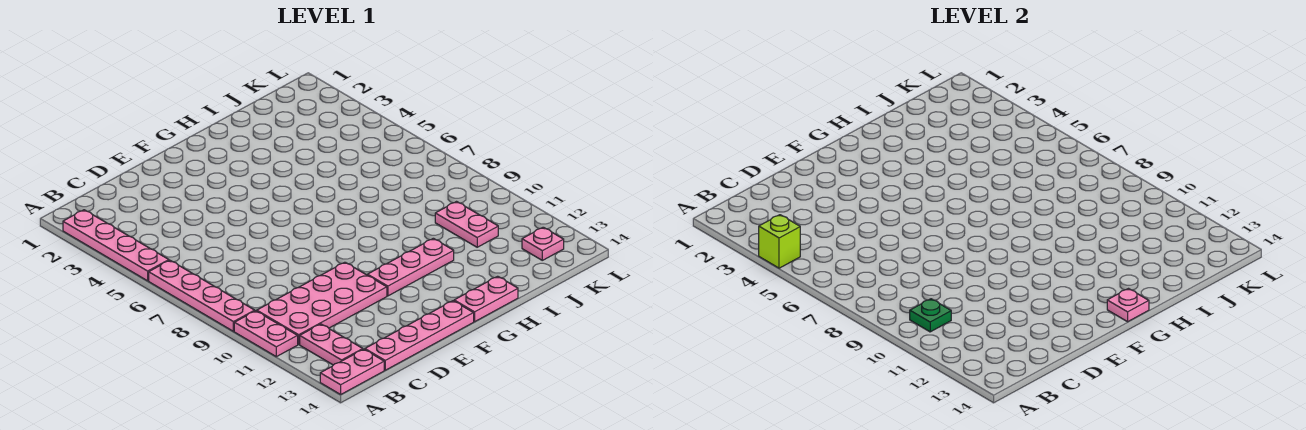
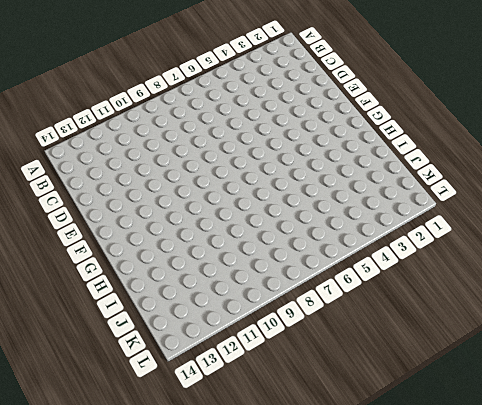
none -> pink plate A2:A5 level 1
none -> pink plate A6:A9 level 1
none -> pink plate A10:A11 level 1

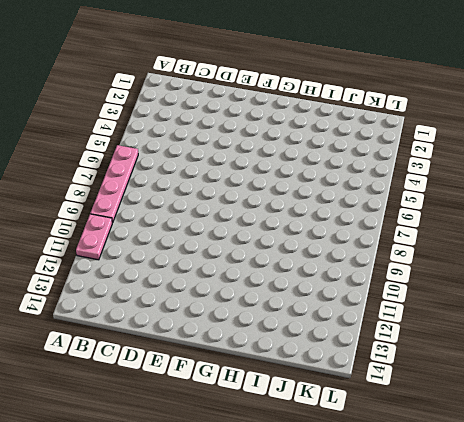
none -> pink plate A2:A5 level 1
none -> pink plate A14:B14 level 1
none -> pink plate B10:E11 level 1

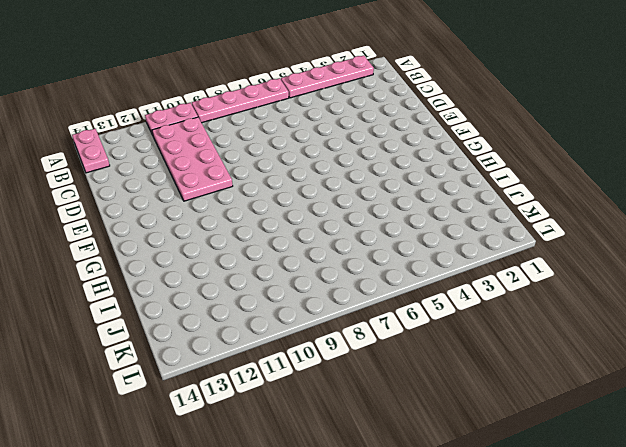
none -> pink plate B12:B13 level 1
none -> pink plate C14:F14 level 1
none -> pink plate F11:H11 level 1

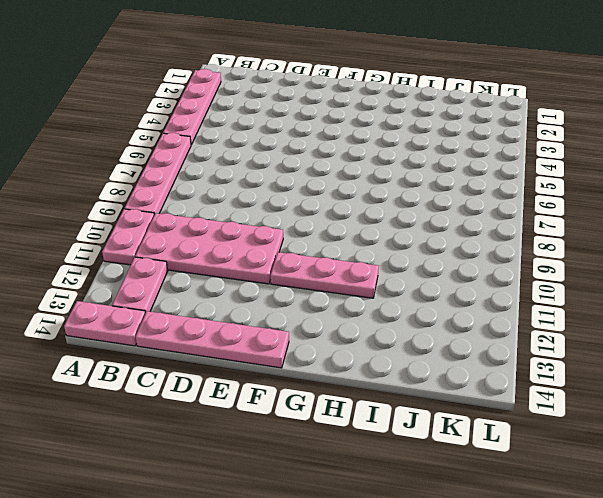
none -> pink plate G14:H14 level 1
none -> pink plate J10:J11 level 1
none -> pink plate K13 level 1

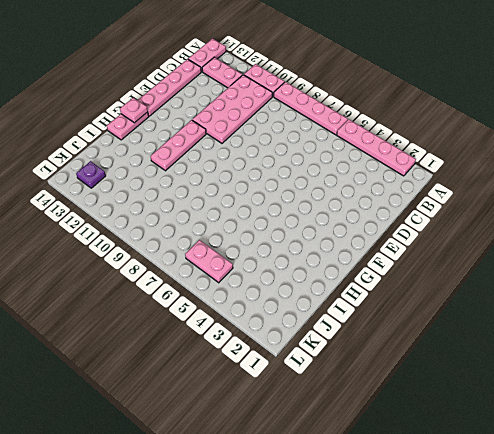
pink plate K5:K6 level 1 -> pink plate J10:J11 level 1
purple plate K13 level 1 -> pink plate K13 level 1
none -> lime brick A4 level 2
none -> green plate B10 level 2

